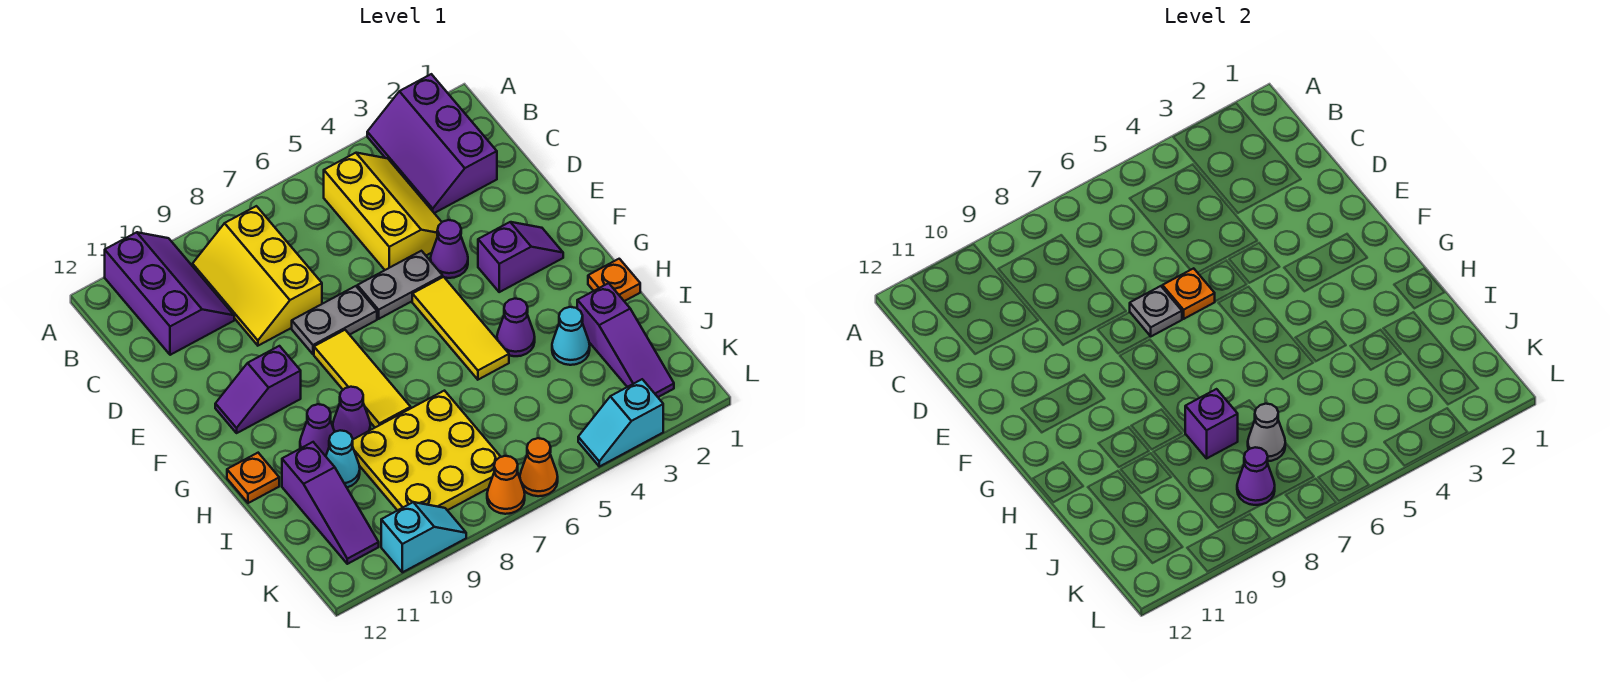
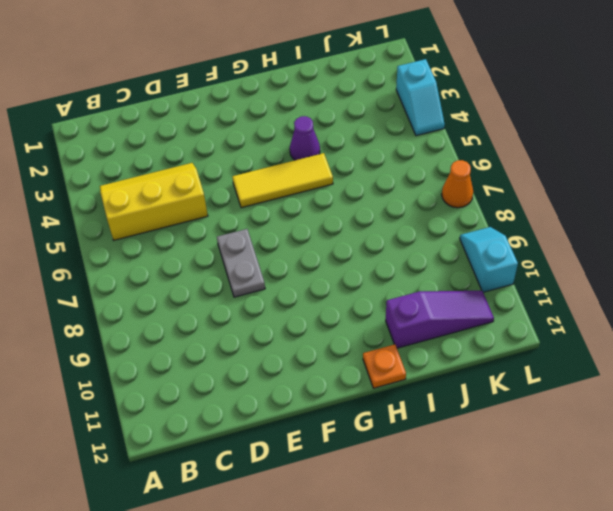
none -> purple slope A2:C3 level 1 top 2
none -> purple slope A10:C11 level 1 top 11
none -> yellow slope B8:D9 level 1 top 8
none -> purple cone E4 level 1

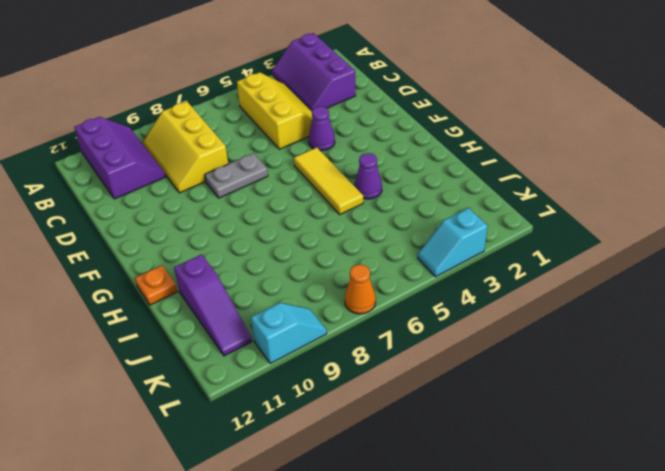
none -> grey plate E5:E6 level 1
none -> purple slope F2:F3 level 1 top 3
none -> yellow tile F8:H8 level 1
none -> purple slope F10:F11 level 1 top 10

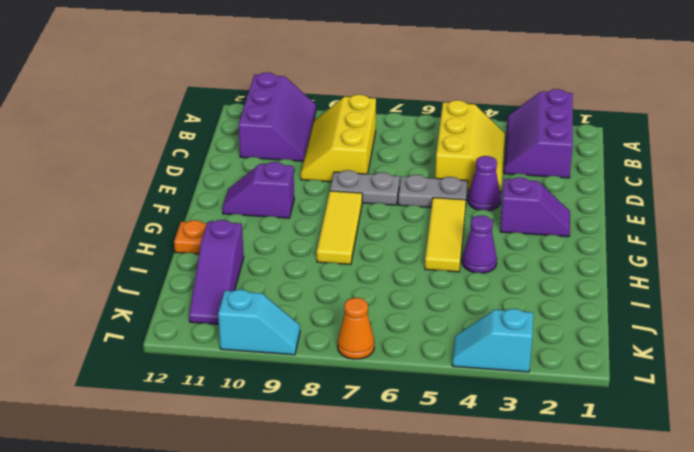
none -> orange plate H1 level 1
none -> purple cone H9 level 1
none -> purple cone H10 level 1
none -> purple slope I2:K2 level 1 top I

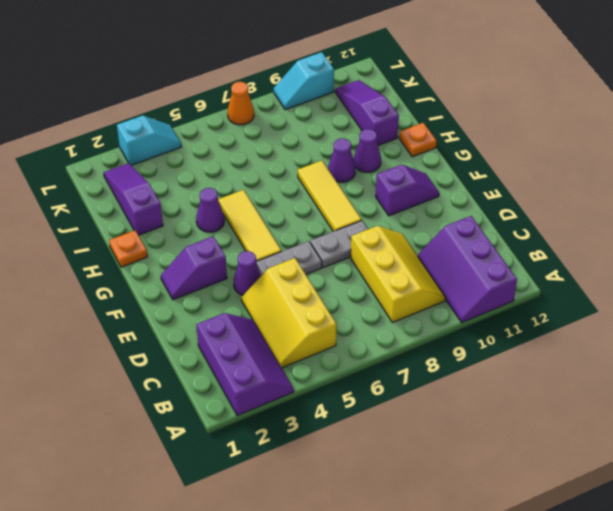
none -> cyan cone I3 level 1
none -> yellow plate I7:K9 level 1
none -> cyan cone I10 level 1
none -> orange cone L6 level 1

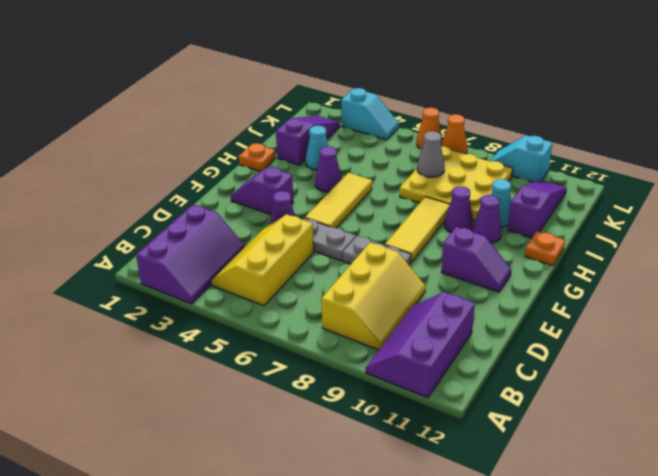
none -> orange plate E6 level 2
none -> grey plate E7 level 2
none -> purple brick I8 level 2
none -> purple cone K8 level 2

